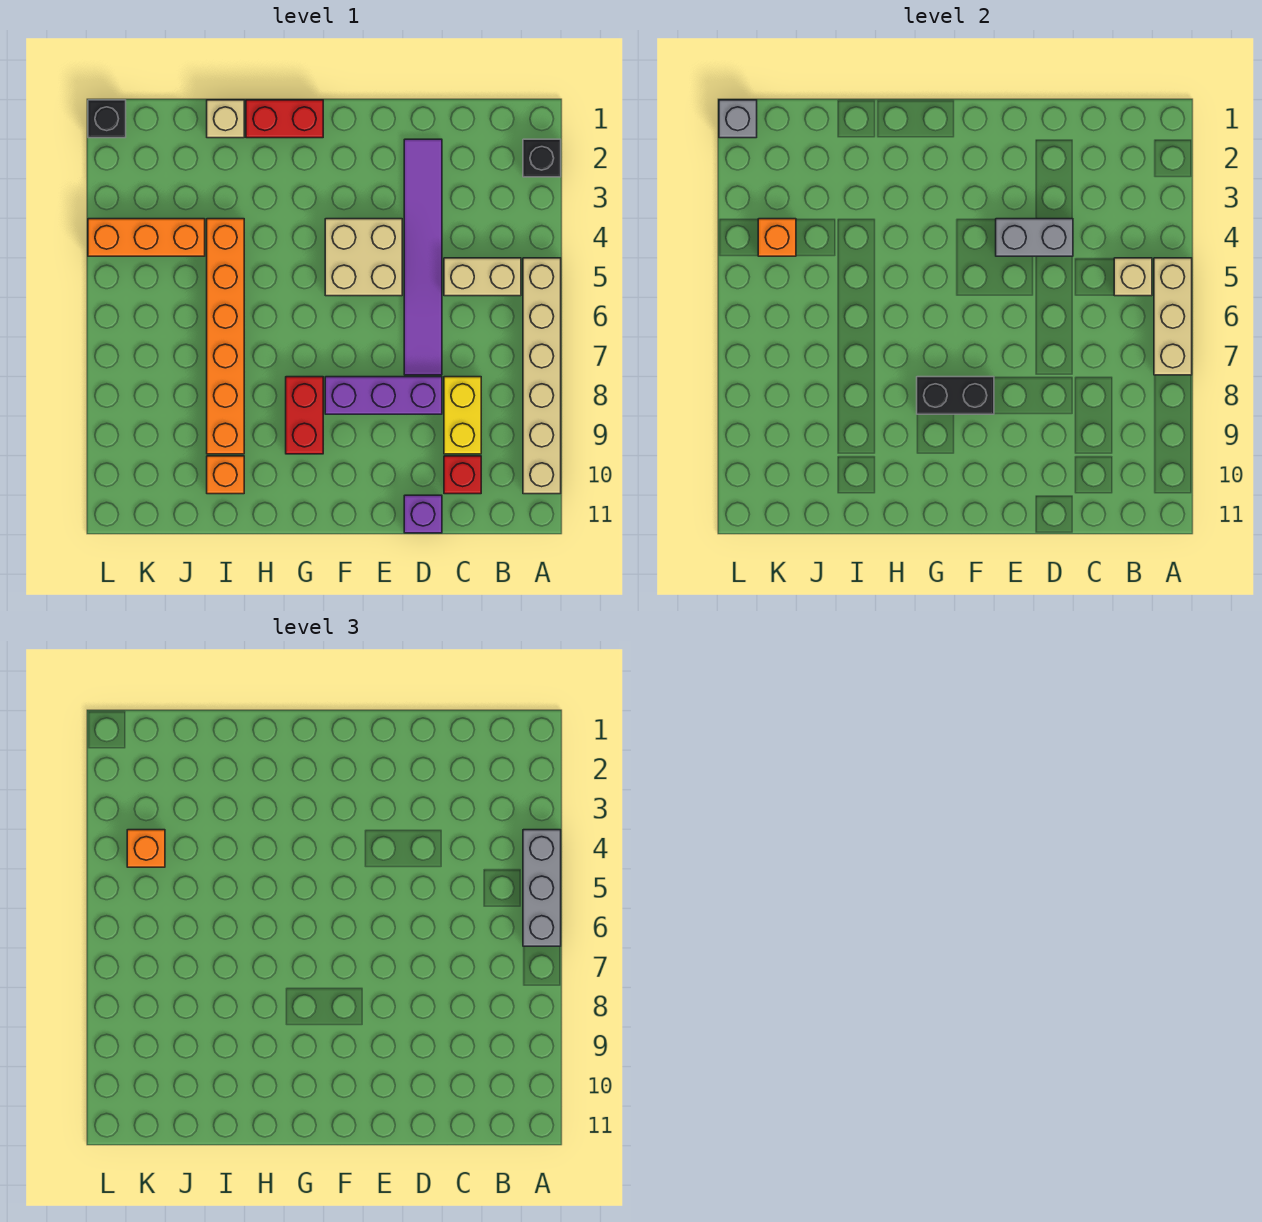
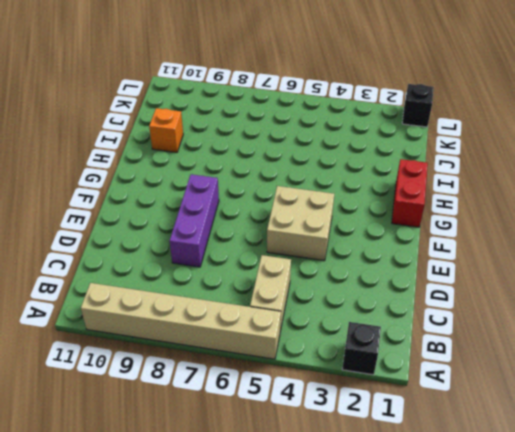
none -> yellow brick C8:C9 level 1
none -> red brick C10 level 1
none -> purple tile D2:D7 level 1

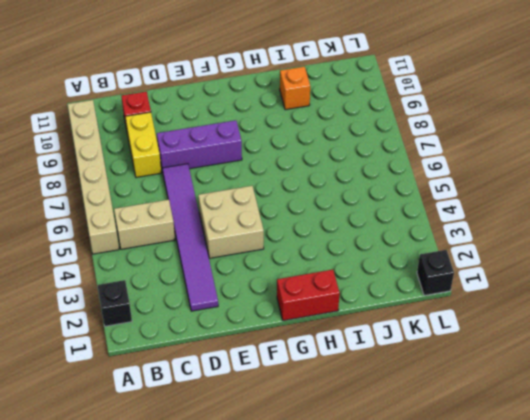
none -> purple brick D11 level 1
none -> red brick G8:G9 level 1
none -> tan brick I1 level 1

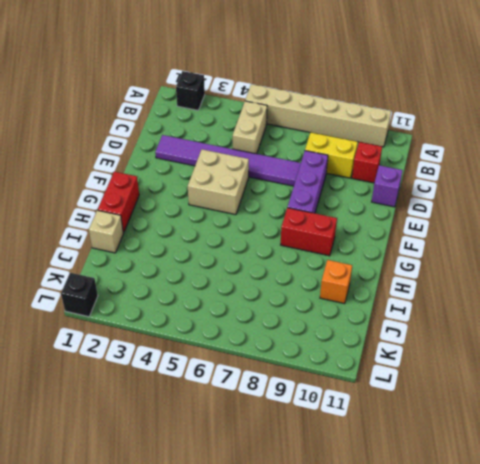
none -> orange brick I4:I9 level 1
none -> orange brick J4:L4 level 1
none -> tan brick A5:A7 level 2

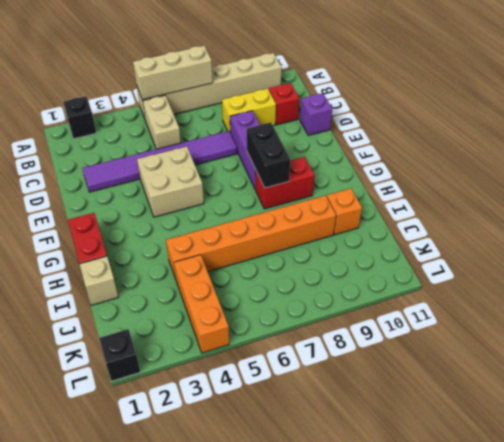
none -> tan brick B5 level 2
none -> grey brick D4:E4 level 2
none -> orange brick K4 level 2

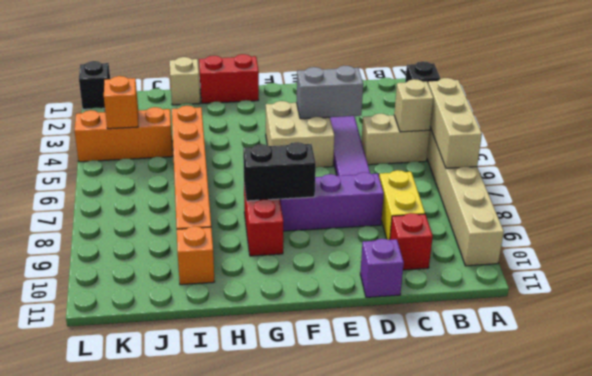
none -> grey brick L1 level 2
none -> grey brick A4:A6 level 3
none -> orange brick K4 level 3

